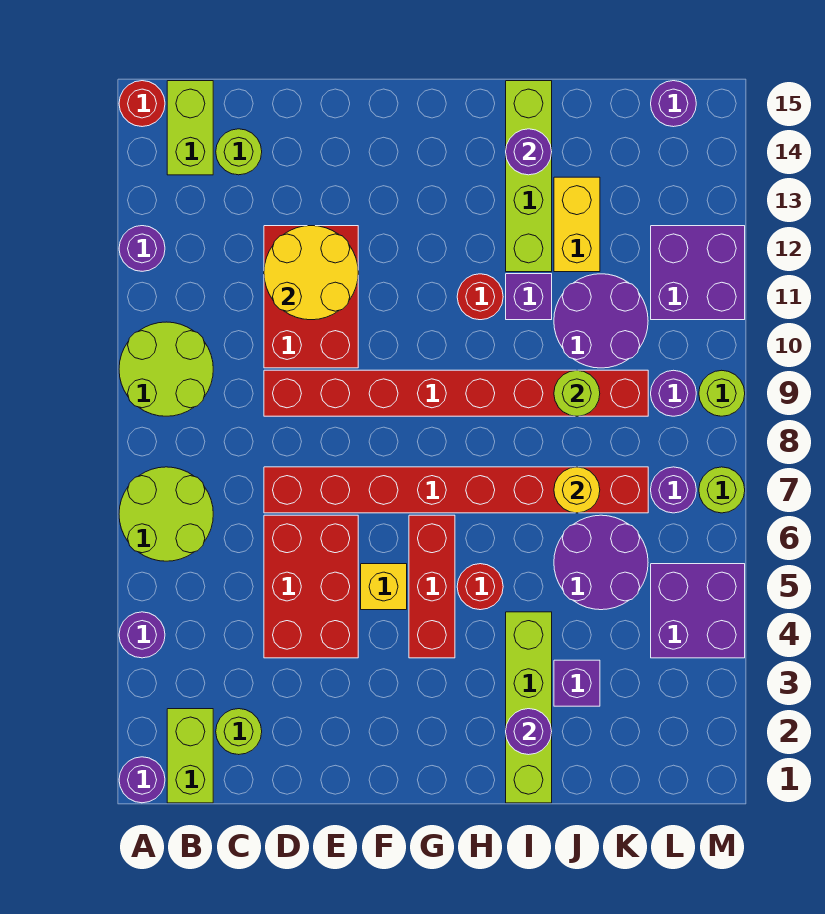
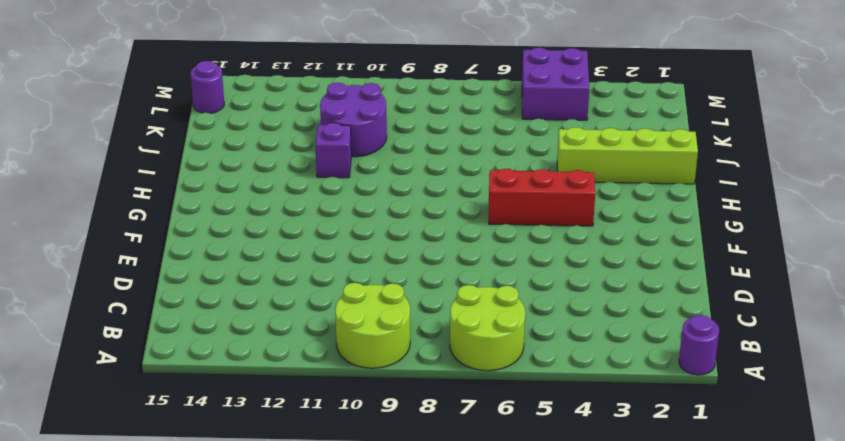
none -> purple round brick A4 level 1
none -> purple round brick A12 level 1
none -> red round brick A15 level 1
none -> lime brick B1:B2 level 1

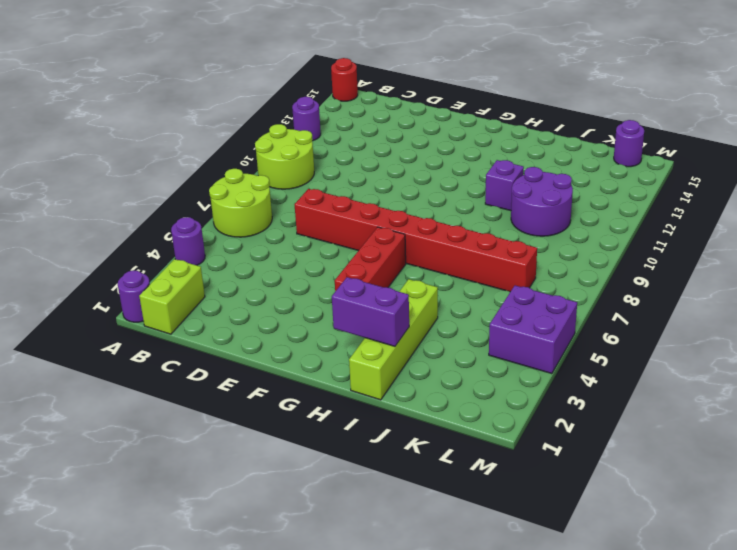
purple brick H2:I2 level 2 -> purple round brick I2 level 2
none -> lime brick B14:B15 level 1
none -> lime round brick C2 level 1
none -> lime round brick C14 level 1
none -> red brick D4:E6 level 1

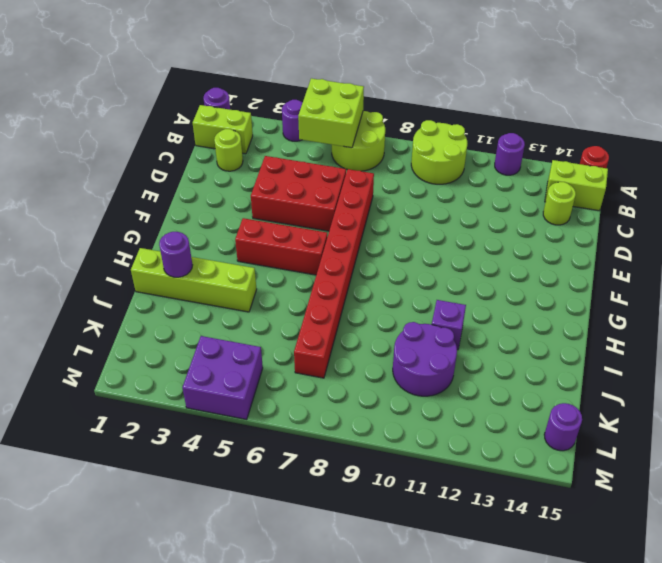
lime brick A5:B6 level 2 -> none
none -> red brick D9:K9 level 1
none -> red brick D10:E12 level 1
none -> yellow brick F5 level 1
none -> red round brick H5 level 1

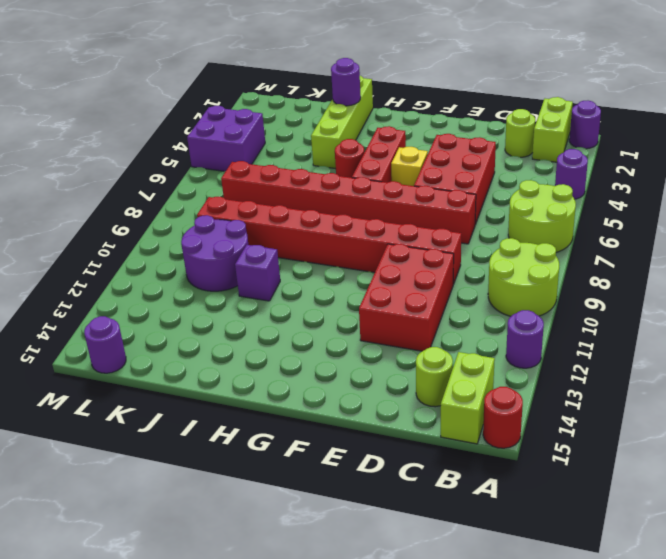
none -> red round brick H11 level 1
none -> lime brick I12:I15 level 1
none -> purple brick J3 level 1
none -> purple round brick J5:K6 level 1

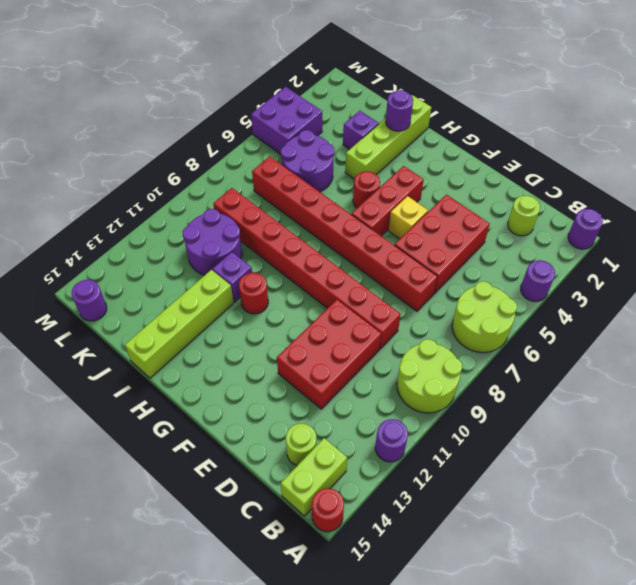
none -> lime brick B1:B2 level 1
none -> yellow brick J12:J13 level 1
none -> purple round brick L7 level 1
none -> purple round brick L9 level 1

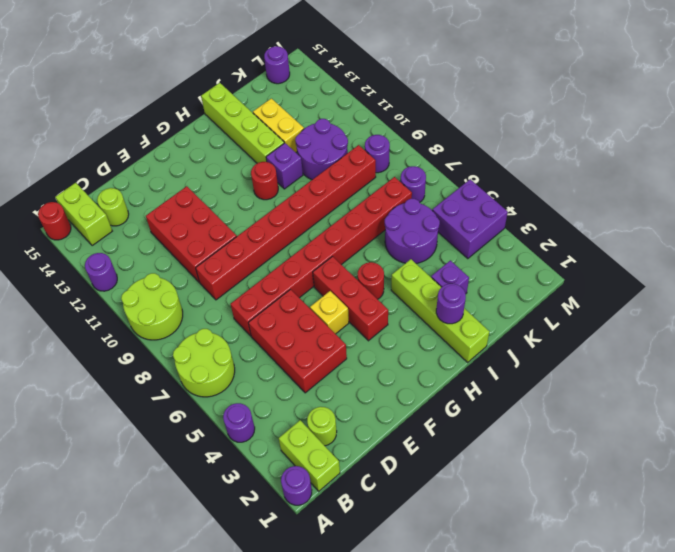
none -> purple brick L11:M12 level 1
none -> lime round brick M7 level 1
none -> lime round brick M9 level 1
none -> yellow round brick D11:E12 level 2

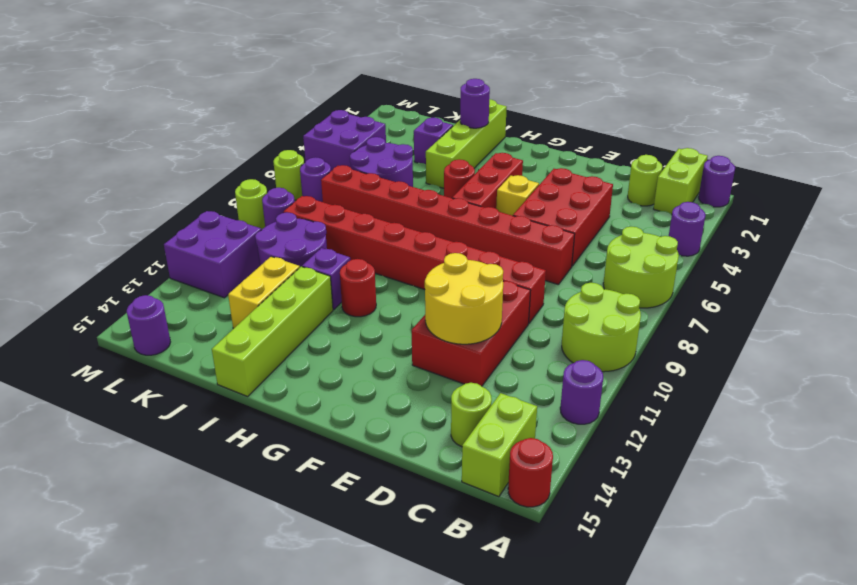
none -> purple round brick I14 level 2
none -> yellow round brick J7 level 2
none -> lime round brick J9 level 2

